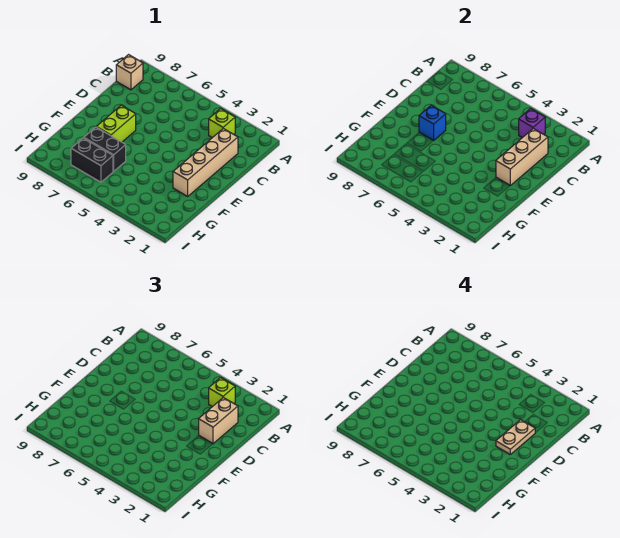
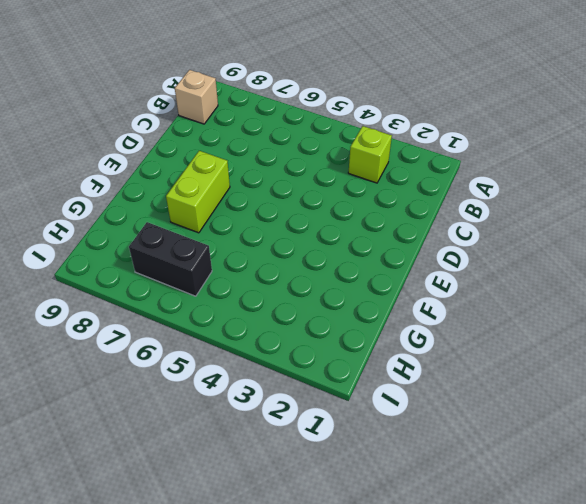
none -> tan brick C2:F2 level 1
none -> black brick G6:G7 level 1
none -> purple brick B3 level 2

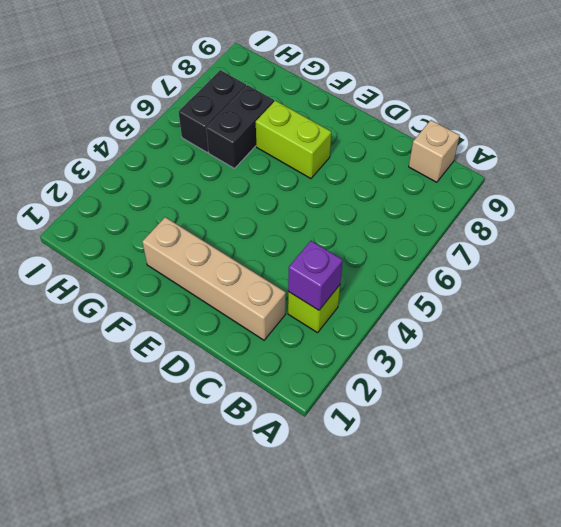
none -> tan brick C2:E2 level 2
none -> blue brick E7 level 2
none -> lime brick B3 level 3

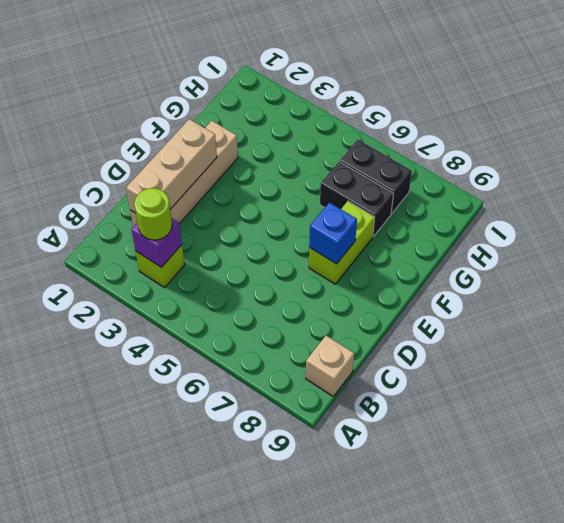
lime round brick B3 level 3 -> lime brick B3 level 3
none -> tan brick C2:D2 level 3
none -> tan plate D2:E2 level 4

